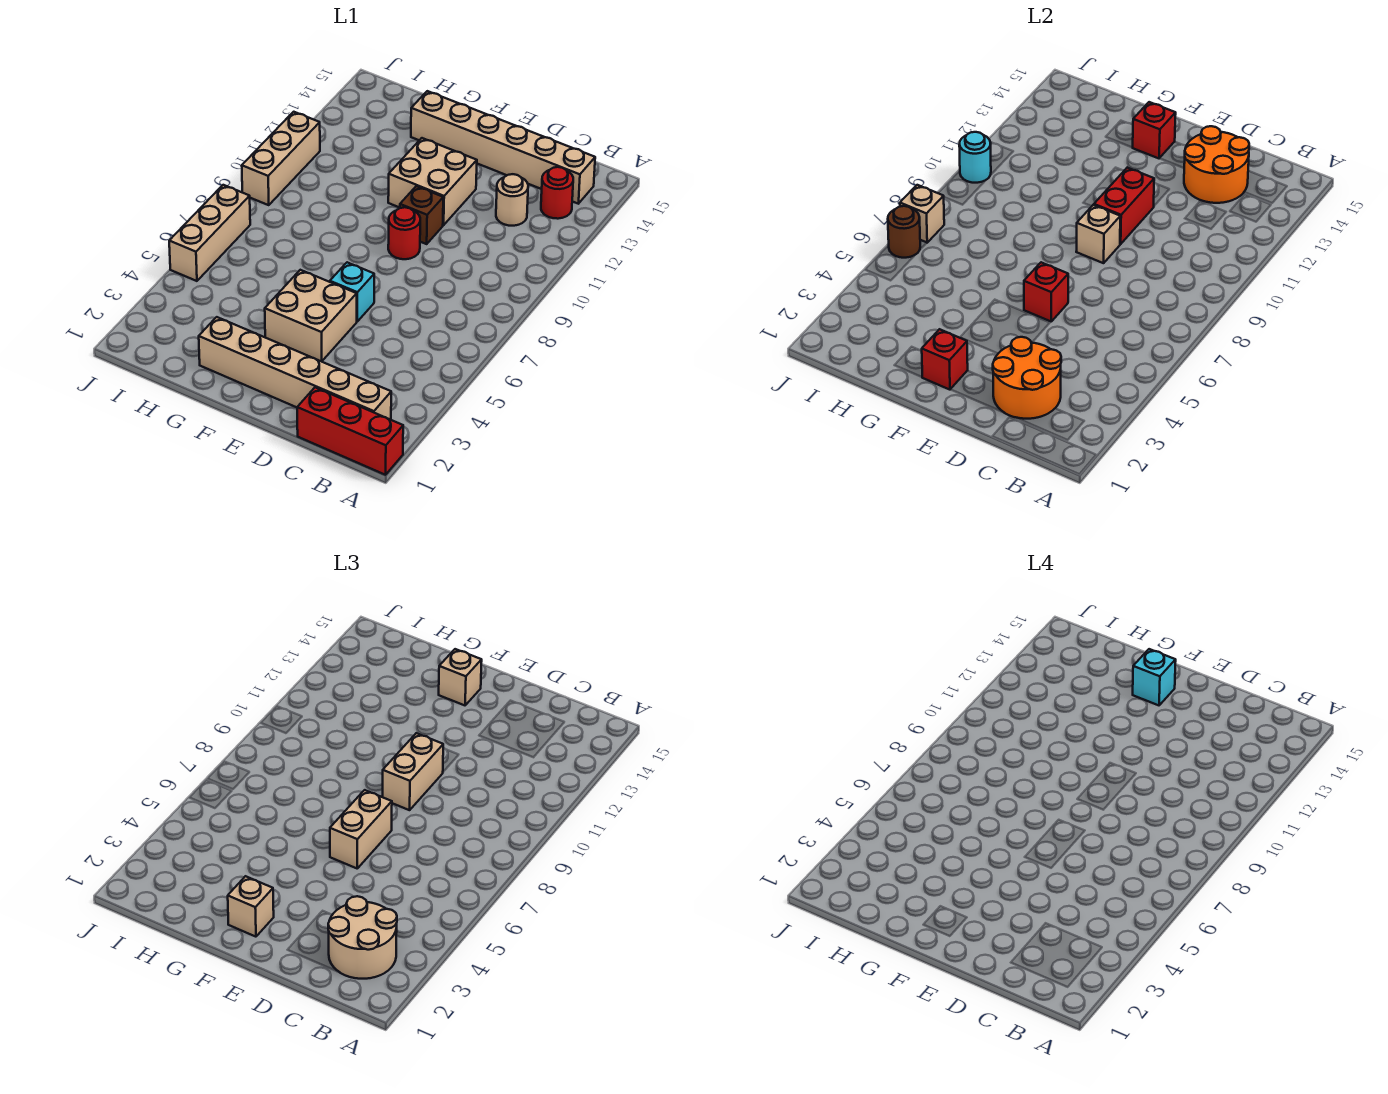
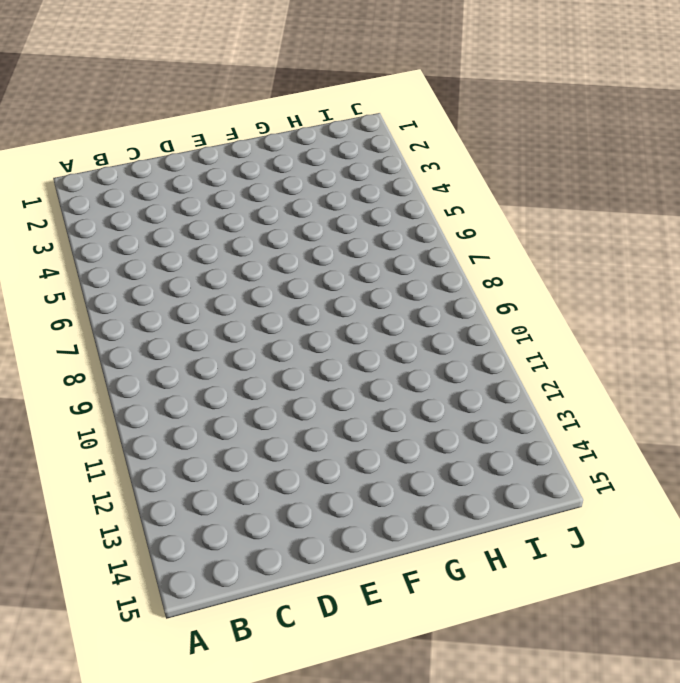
none -> red brick A1:C1 level 1
none -> tan brick B2:G2 level 1
none -> red round brick B13 level 1

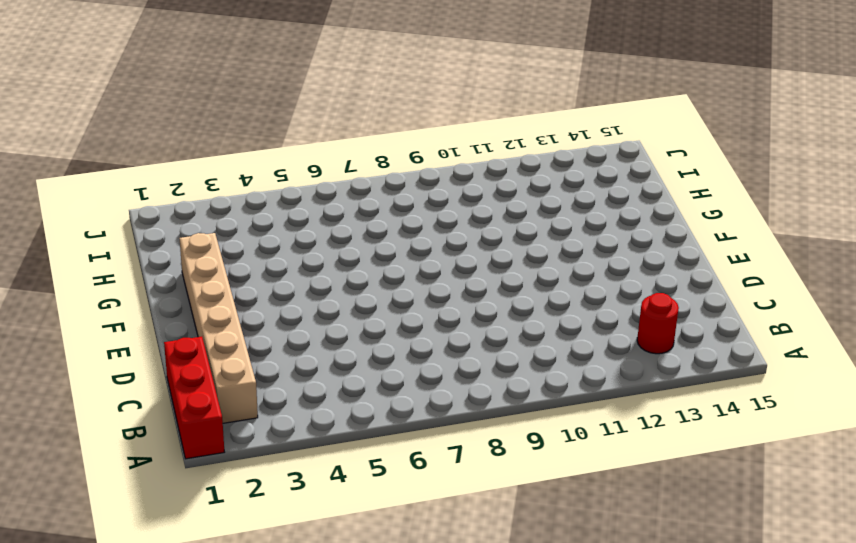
none -> tan brick B14:G14 level 1
none -> tan round brick C12 level 1
none -> tan brick E4:F5 level 1

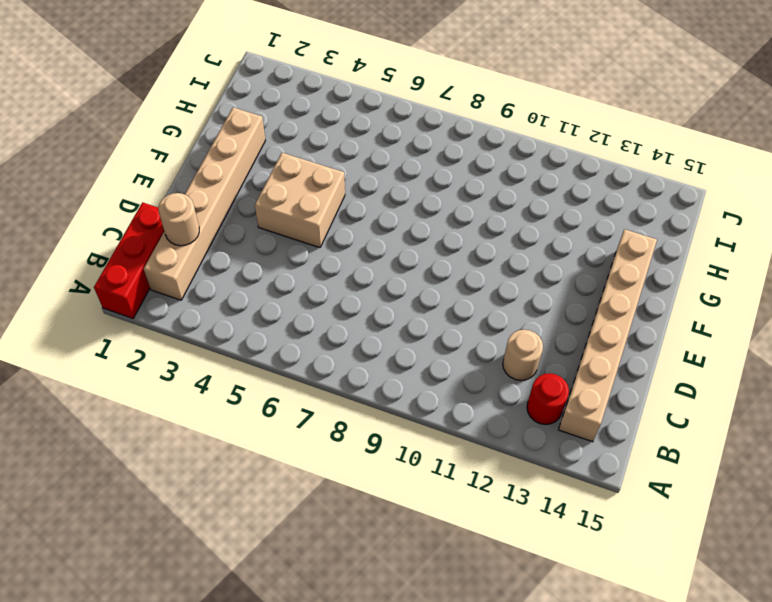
tan round brick C2 level 2 -> orange round brick C2:D3 level 2
none -> cyan brick E6 level 1
none -> red round brick E9 level 1
none -> brown brick E10 level 1

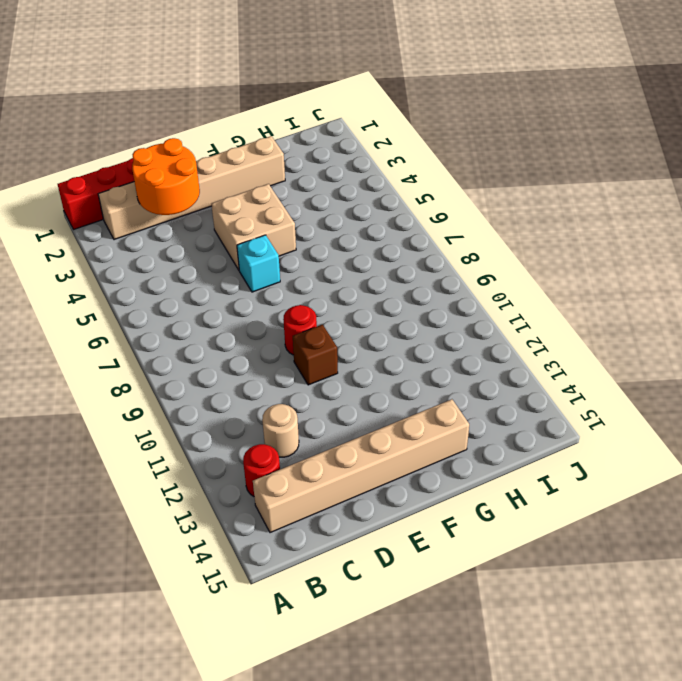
none -> tan brick E11:F12 level 1
none -> tan brick J5:J7 level 1
none -> tan brick J9:J11 level 1

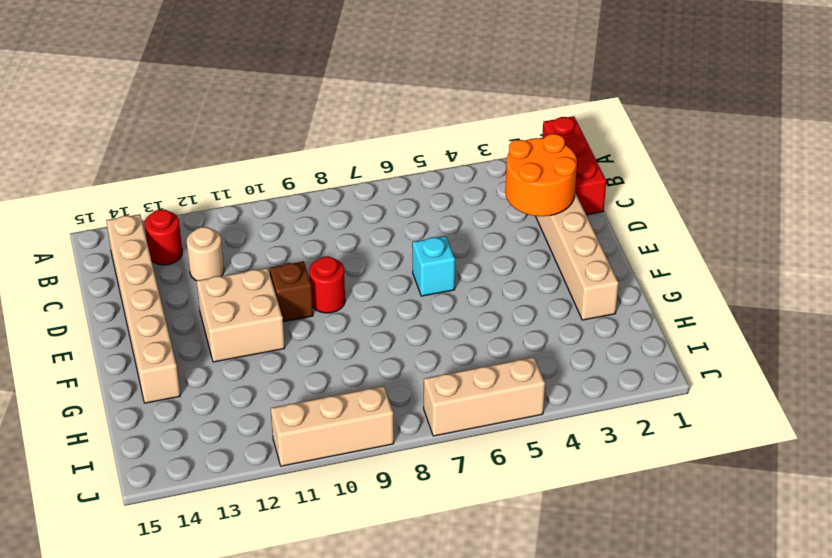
none -> tan brick E4:F5 level 1
none -> orange round brick C13:D14 level 2
none -> red brick E6 level 2

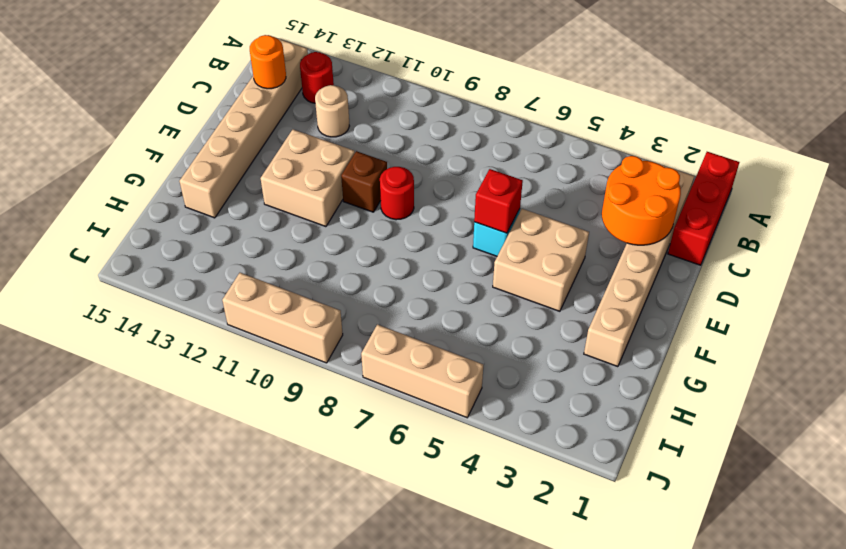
orange round brick C14 level 2 -> orange round brick C13:D14 level 2
none -> tan brick E9 level 2
none -> red brick E10:E11 level 2
none -> red brick F2 level 2

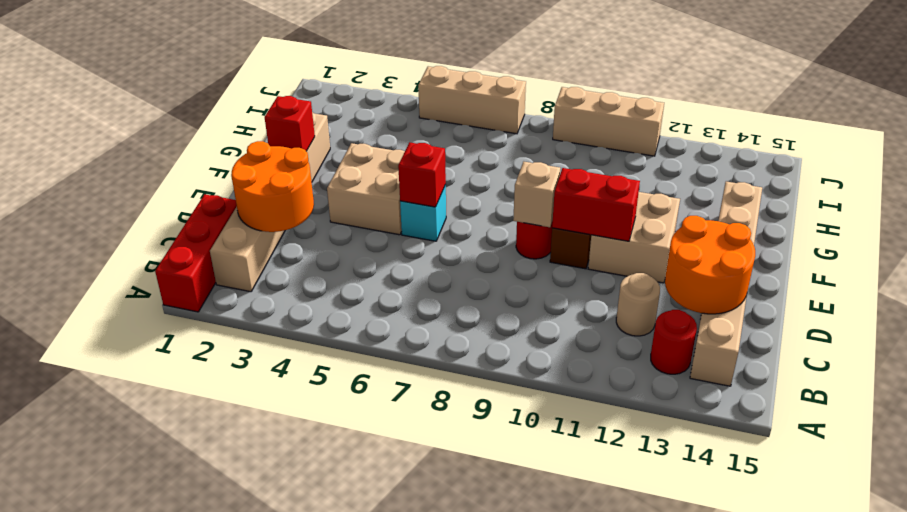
none -> red brick F14 level 2
none -> brown round brick J6 level 2
none -> tan brick J7 level 2

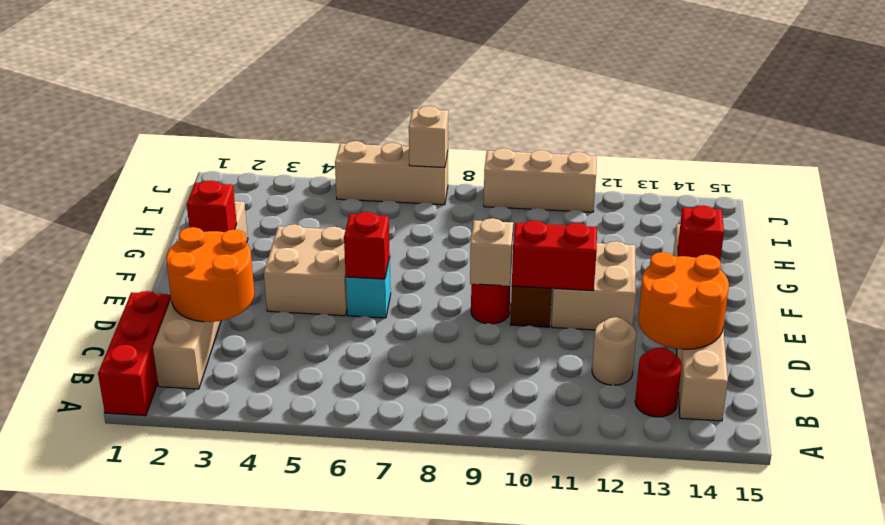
none -> brown round brick J6 level 2
none -> cyan round brick J10 level 2
none -> tan round brick B2:C3 level 3

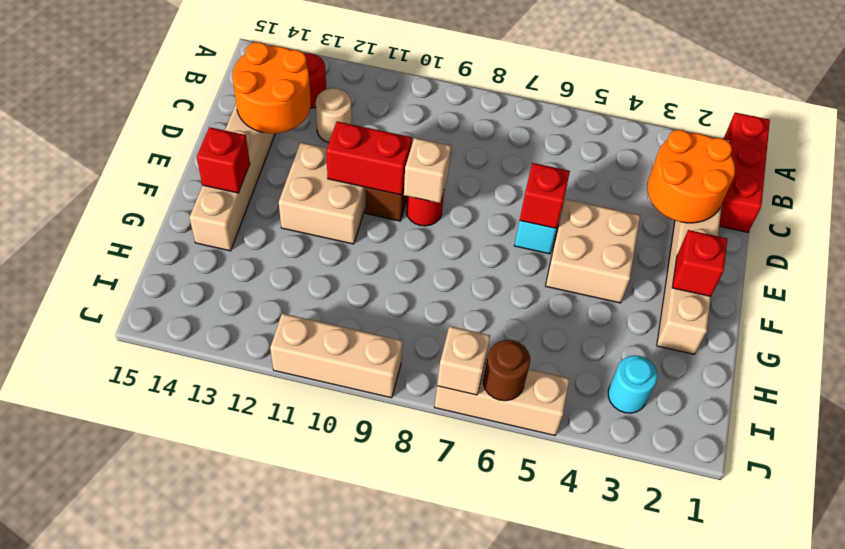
cyan round brick I3 level 1 -> cyan round brick J10 level 2
none -> tan round brick B2:C3 level 3
none -> tan brick E6:E7 level 3
none -> tan brick E9:E10 level 3

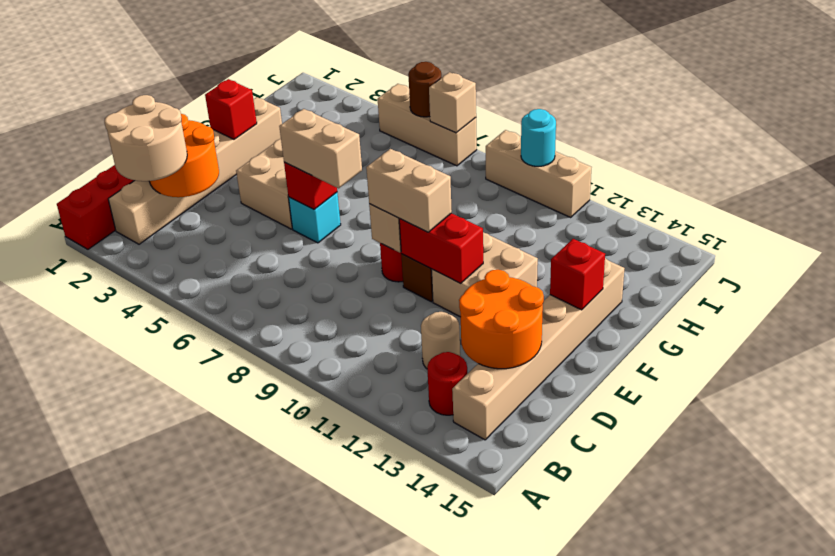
none -> tan brick F2 level 3
none -> tan brick F14 level 3
none -> cyan brick F14 level 4

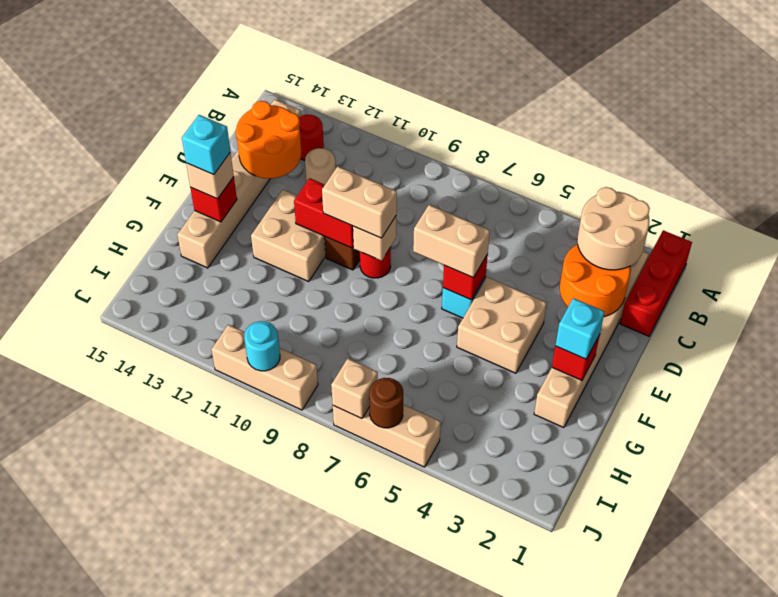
cyan brick F2 level 3 -> tan brick F2 level 3

